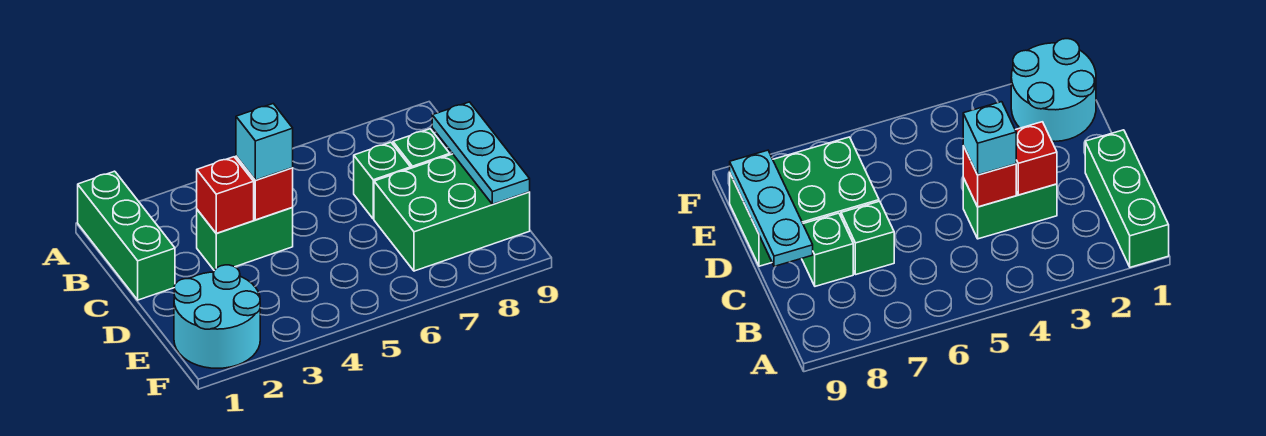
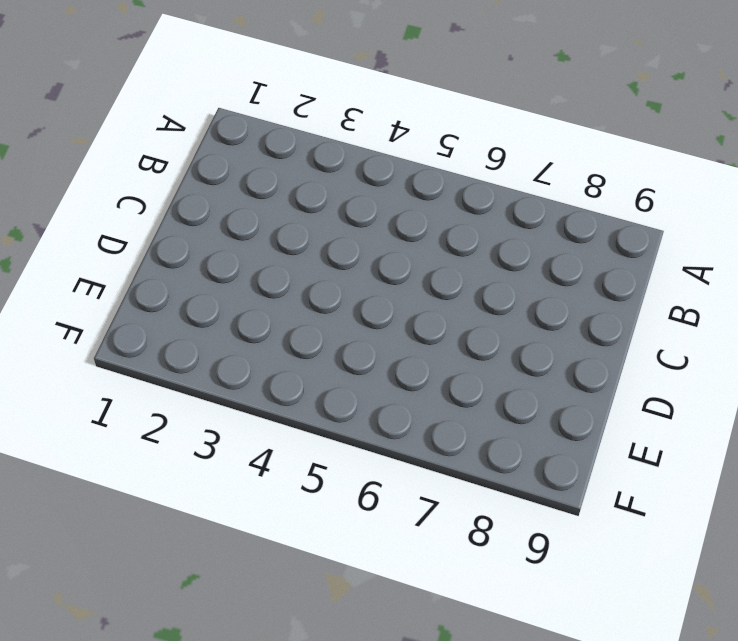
none -> green brick A1:C1 level 1
none -> green brick C3:C4 level 1

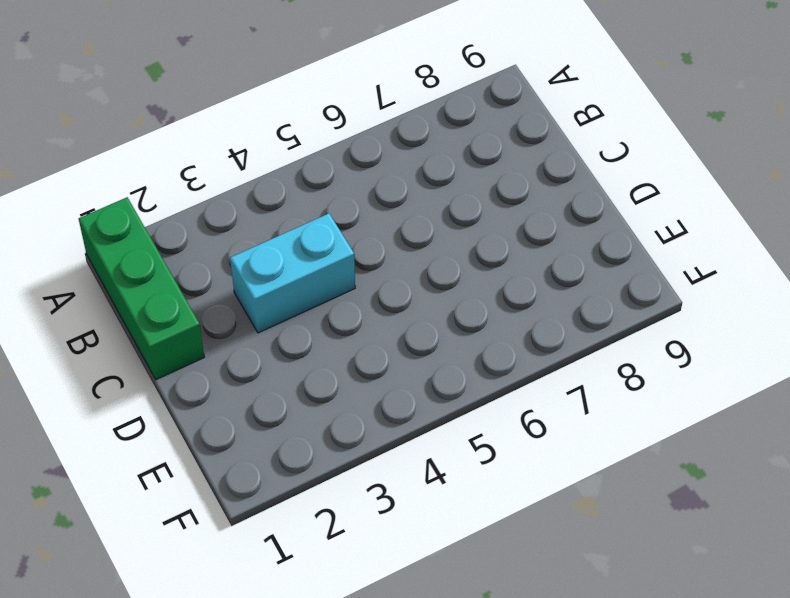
cyan brick C3:C4 level 1 -> green brick C3:C4 level 1
none -> green brick C7 level 1
none -> green brick C8 level 1

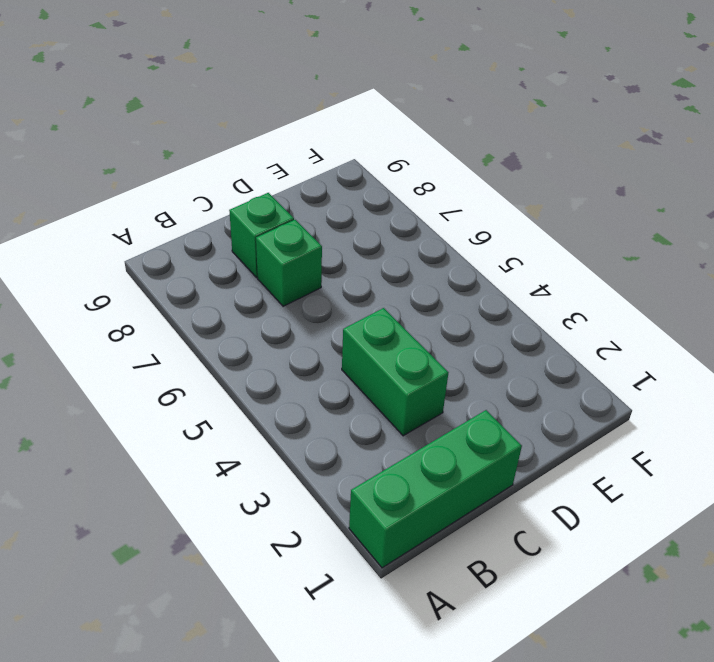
none -> green brick D7:E9 level 1
none -> cyan round brick E1:F2 level 1

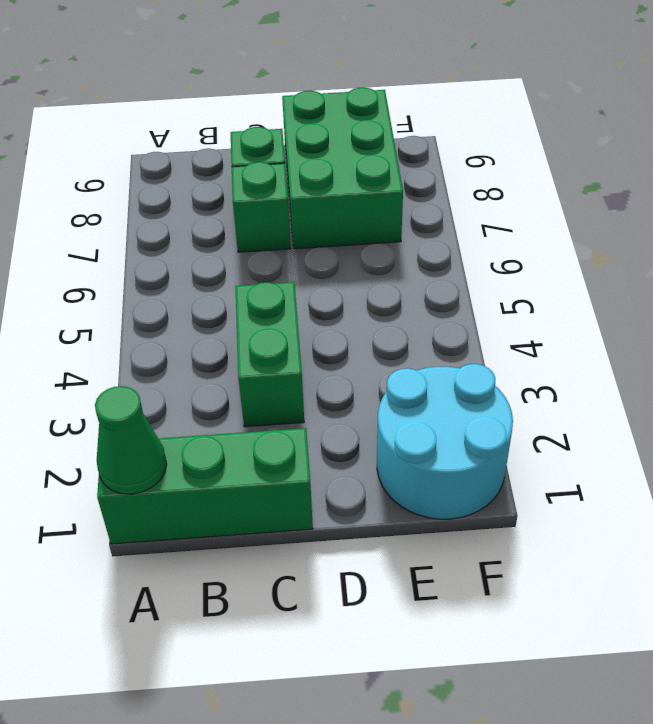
green cone A1 level 2 -> none
none -> red brick C3 level 2
none -> red brick C4 level 2

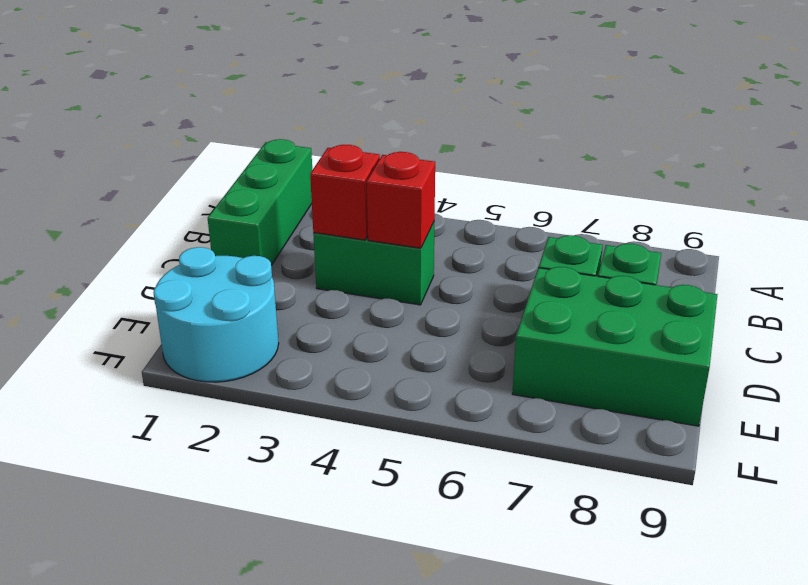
none -> cyan plate C9:E9 level 2
none -> cyan brick C4 level 3

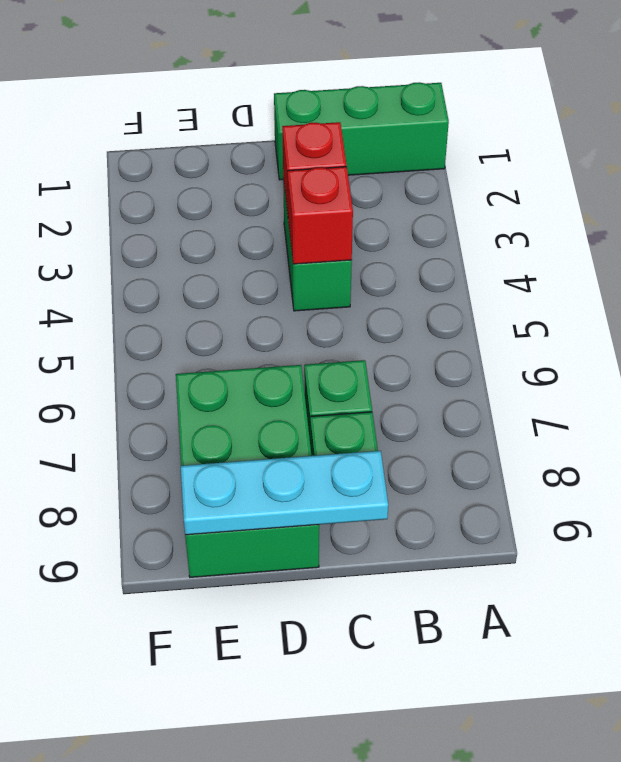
none -> cyan round brick E1:F2 level 1
none -> cyan brick C4 level 3

